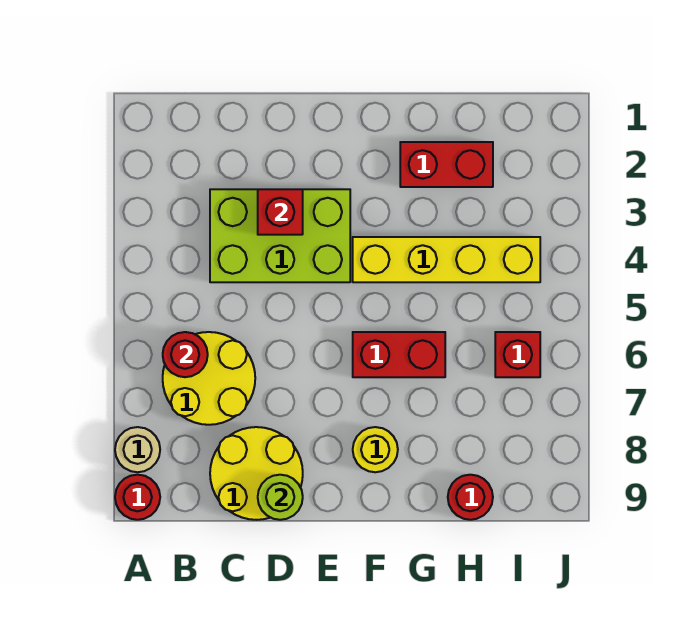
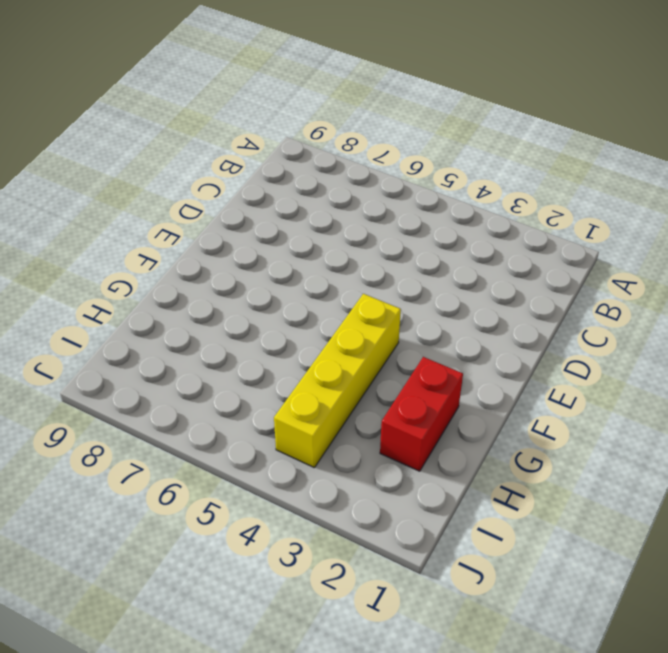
none -> tan round brick A8 level 1
none -> red round brick A9 level 1
none -> yellow round brick B6:C7 level 1

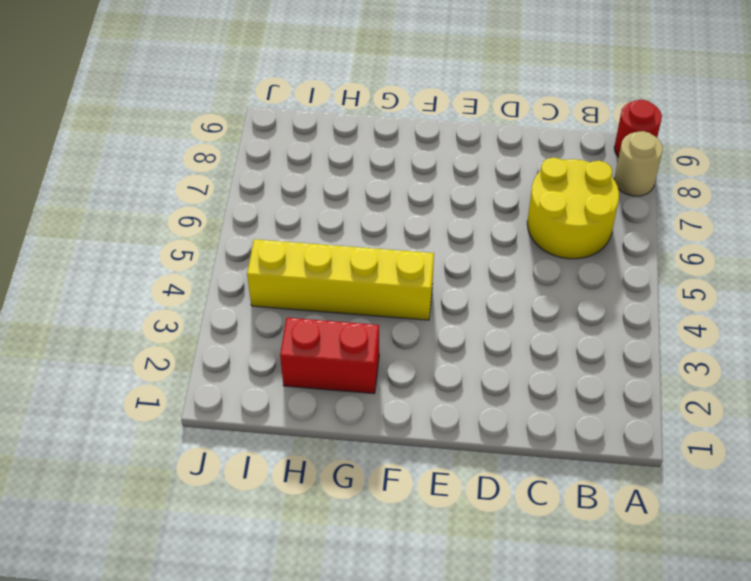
none -> lime brick C3:E4 level 1
none -> yellow round brick C8:D9 level 1
none -> red brick F6:G6 level 1

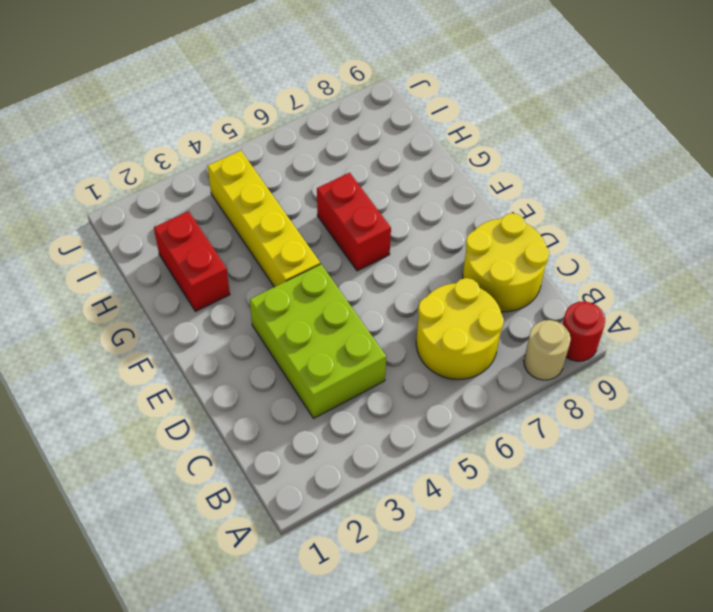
none -> yellow round brick F8 level 1
none -> red round brick H9 level 1
none -> red brick I6 level 1

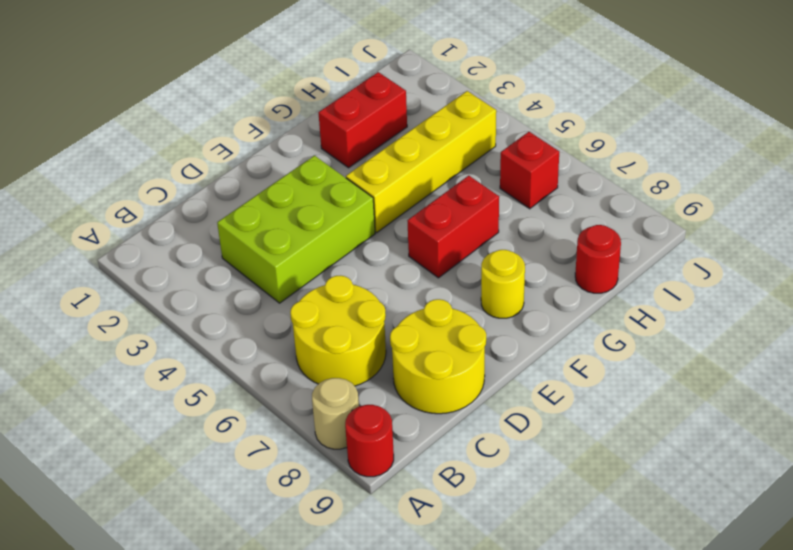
none -> red round brick B6 level 2
none -> red brick D3 level 2
none -> lime round brick D9 level 2

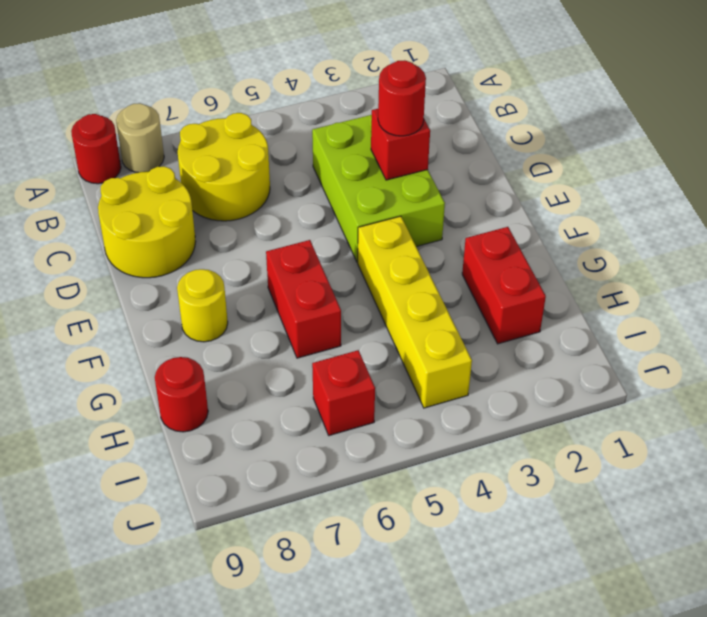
red round brick D3 level 3 -> red round brick B6 level 2
none -> lime round brick D9 level 2

